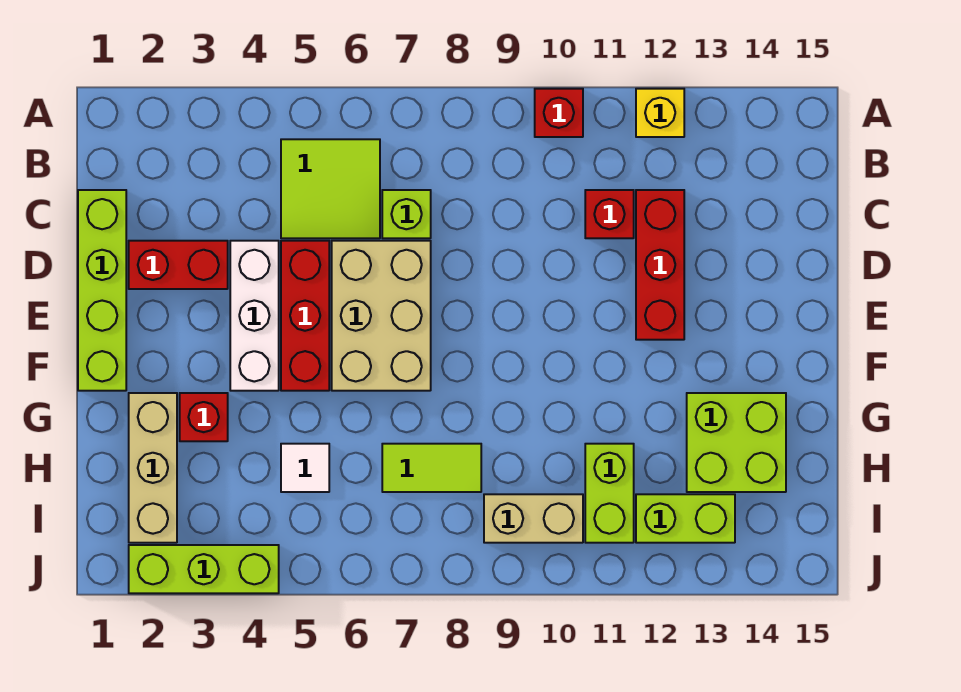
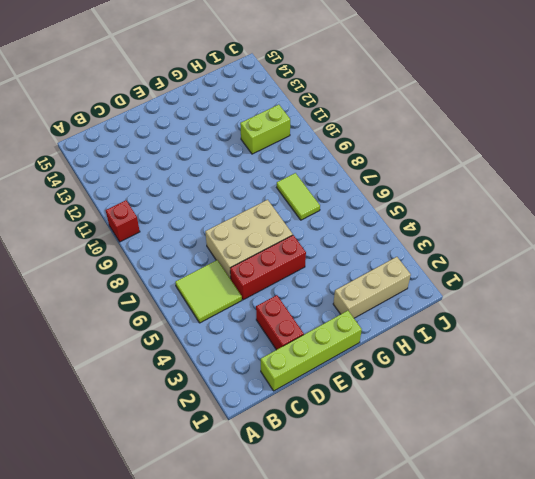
none -> yellow brick A12 level 1
none -> lime brick C7 level 1
none -> red brick C11 level 1

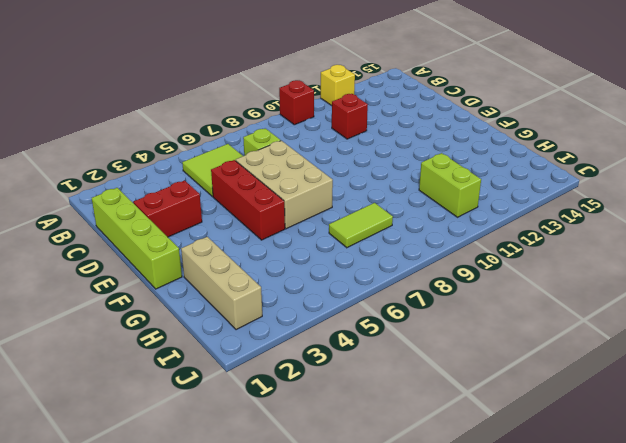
none -> red brick C12:E12 level 1
none -> white brick D4:F4 level 1
none -> red brick G3 level 1

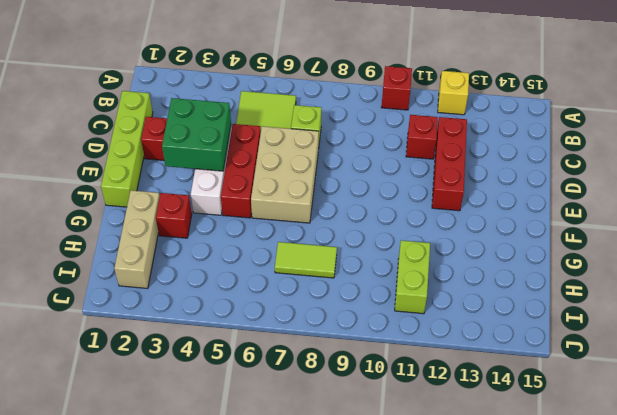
green brick D3:E4 level 2 -> none
none -> lime brick G13:H14 level 1
none -> white tile H5 level 1
none -> tan brick I9:I10 level 1

